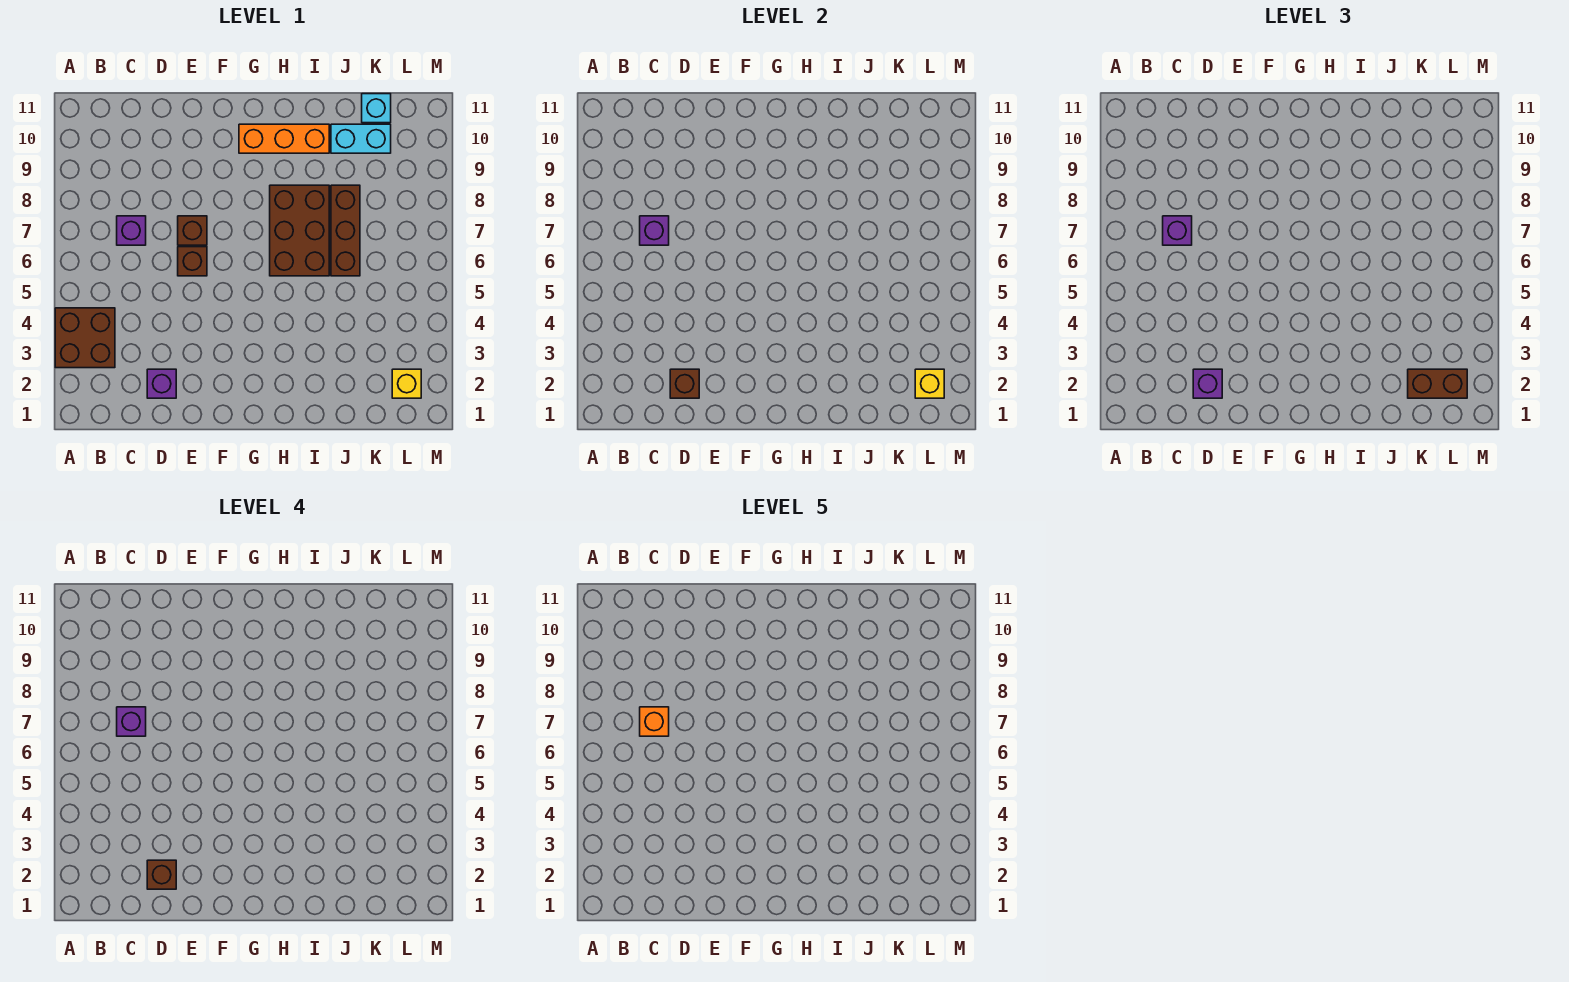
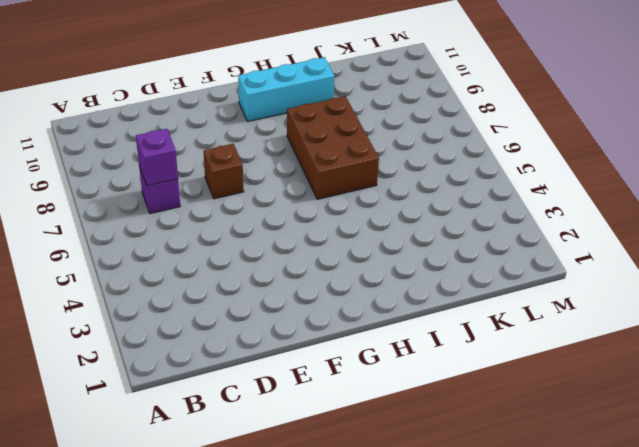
cyan brick G10:I10 level 1 -> orange brick G10:I10 level 1
none -> brown brick A3:B4 level 1
none -> purple brick D2 level 1
none -> brown brick E6 level 1

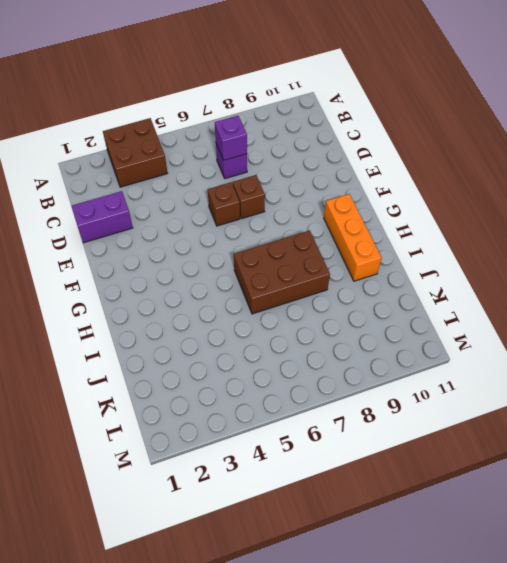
purple brick D1:D2 level 1 -> purple brick D2 level 1
none -> brown brick J6:J8 level 1
none -> cyan brick J10:K10 level 1
none -> cyan brick K11 level 1

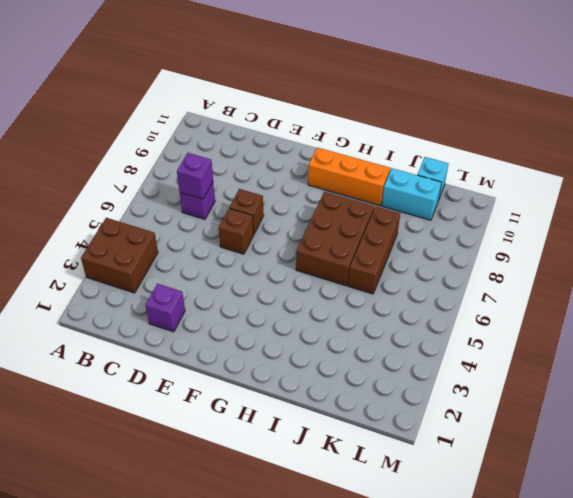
none -> yellow brick L2 level 1
none -> brown brick D2 level 2
none -> yellow brick L2 level 2

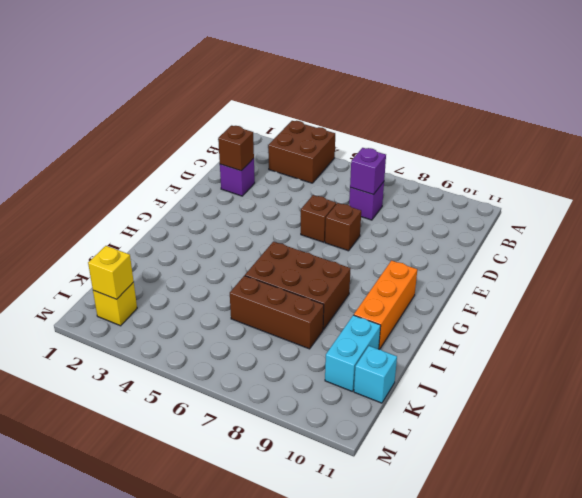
none -> purple brick C7 level 3
none -> purple brick D2 level 3
none -> brown brick K2:L2 level 3

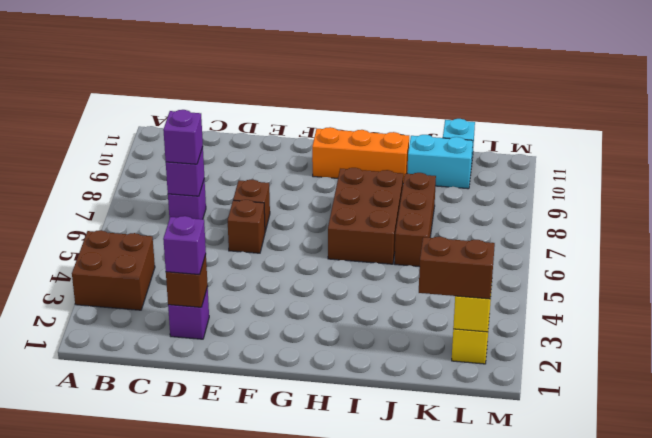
none -> purple brick C7 level 4
none -> brown brick D2 level 4
none -> orange brick C7 level 5

